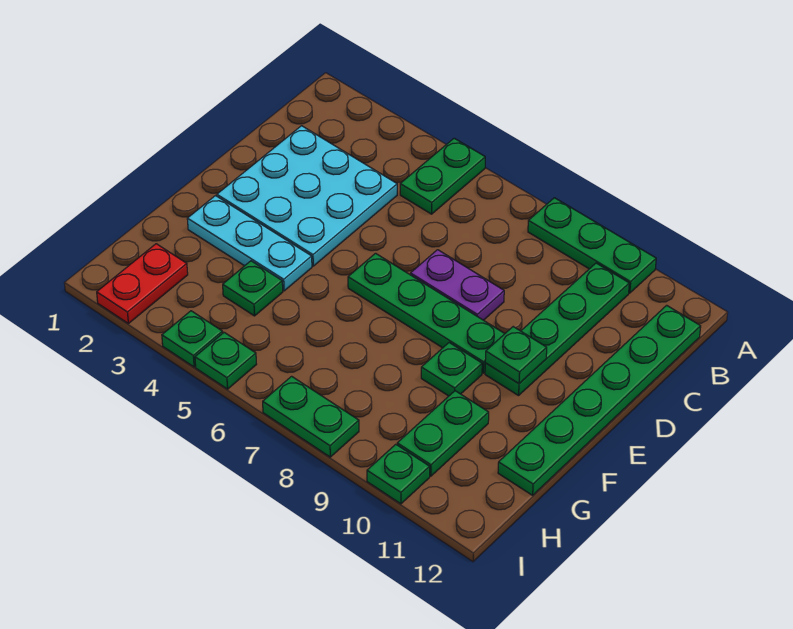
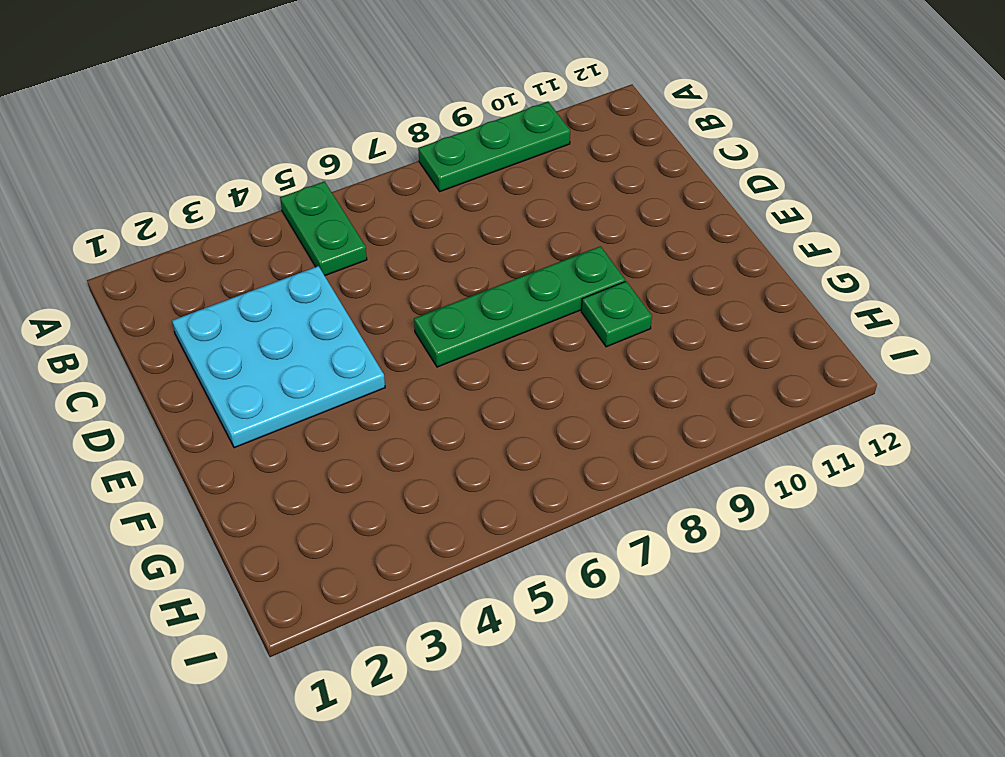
none -> green plate B10:E10 level 1
none -> green plate B12:G12 level 1
none -> purple plate D7:D8 level 1

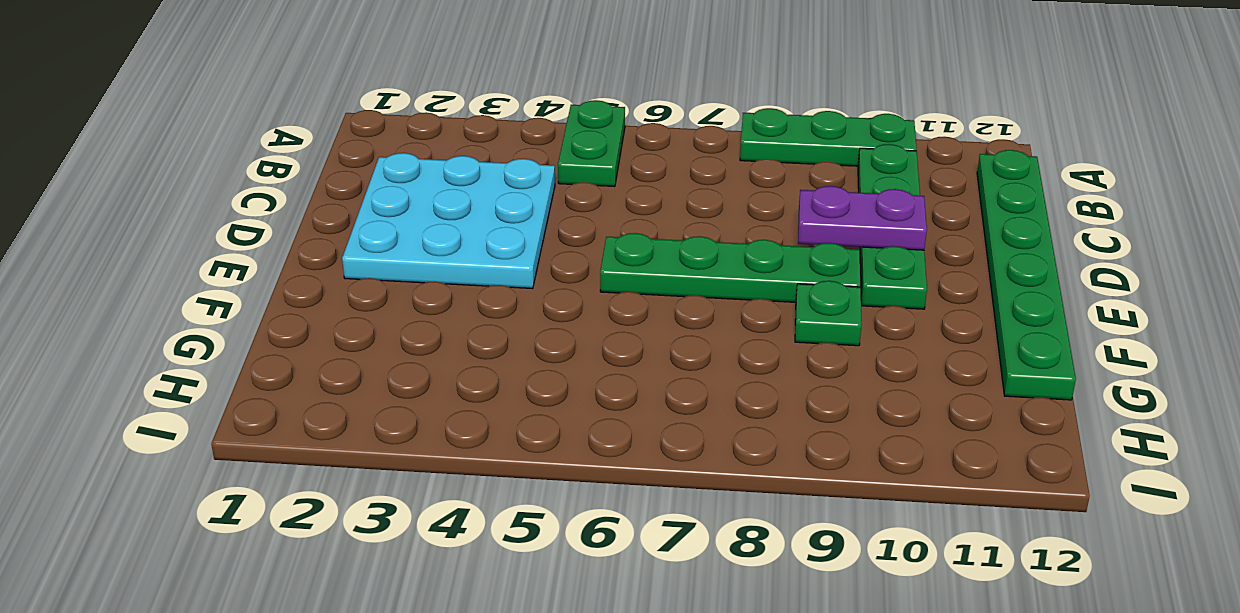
purple plate D9:D10 level 2 -> purple plate D7:D8 level 1
none -> cyan plate F2:F4 level 1
none -> green plate G4 level 1
none -> green plate G10:H10 level 1

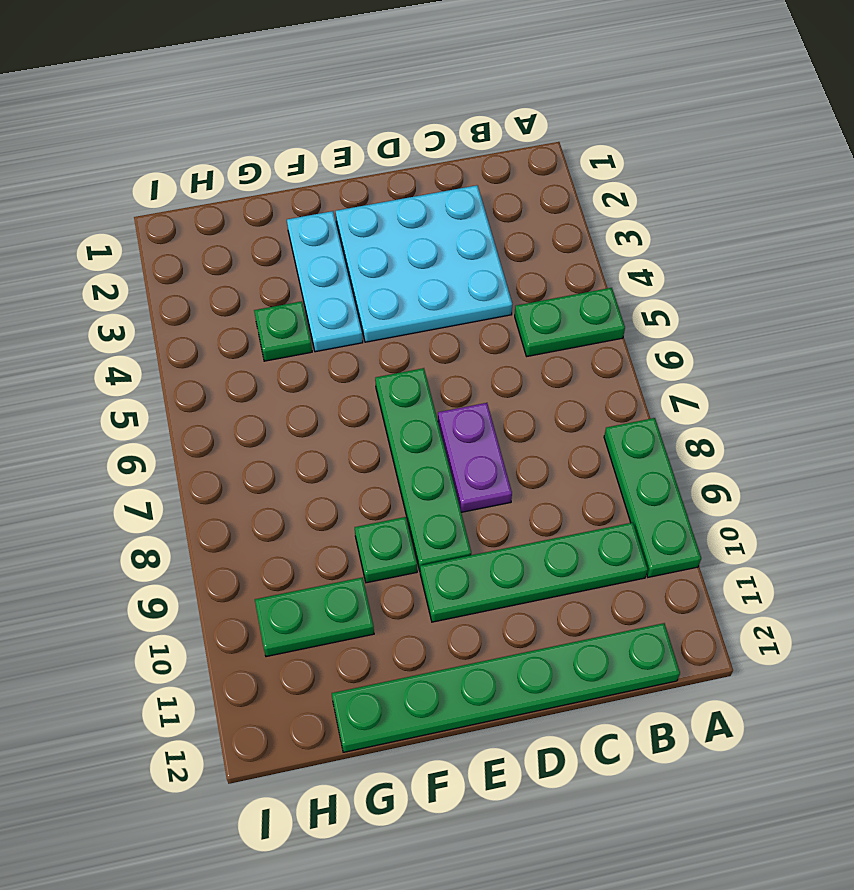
none -> red plate H2:I2 level 1
none -> green plate I4 level 1
none -> green plate I5 level 1

